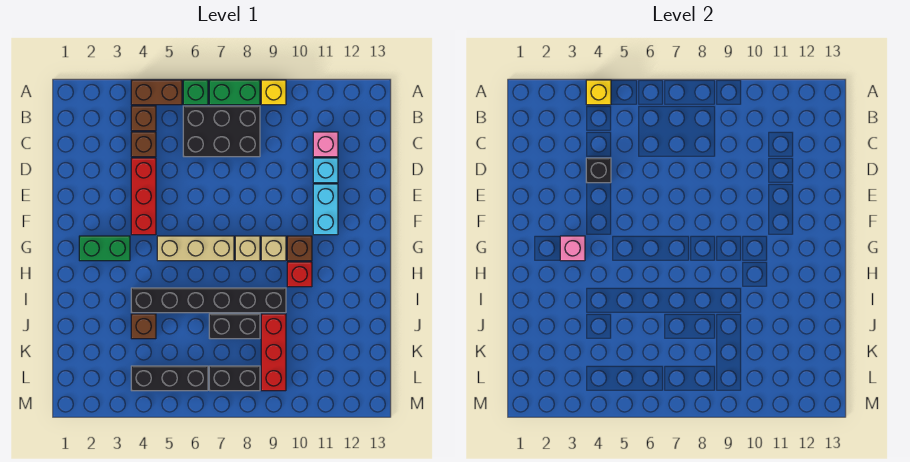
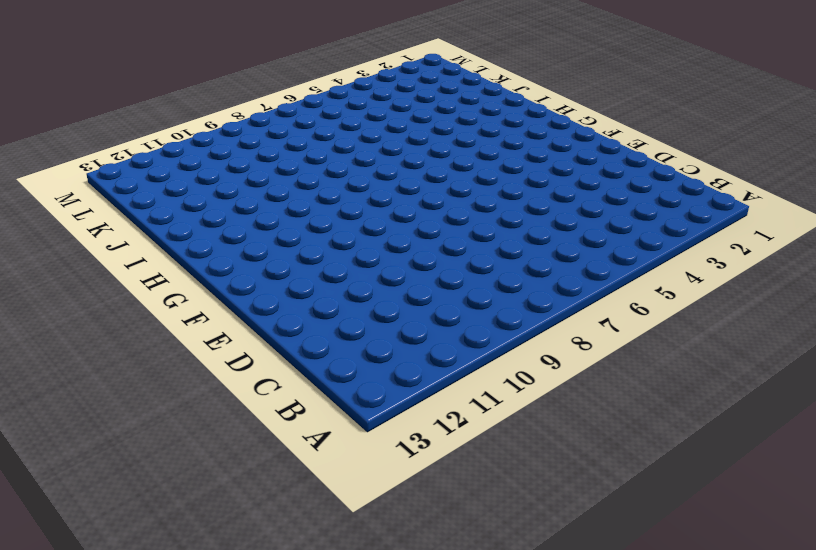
none -> brown brick A4:A5 level 1
none -> green brick A6 level 1
none -> green brick A7:A8 level 1

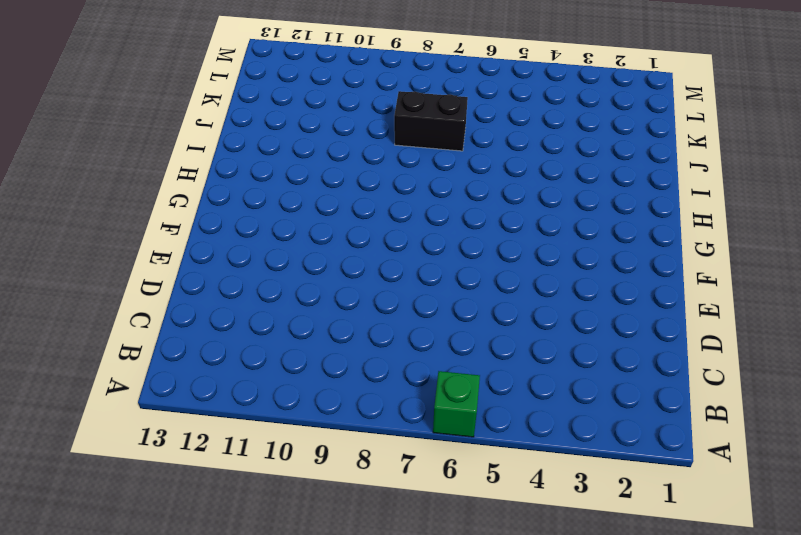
none -> brown brick A4:A5 level 1
none -> green brick A7:A8 level 1
none -> yellow brick A9 level 1

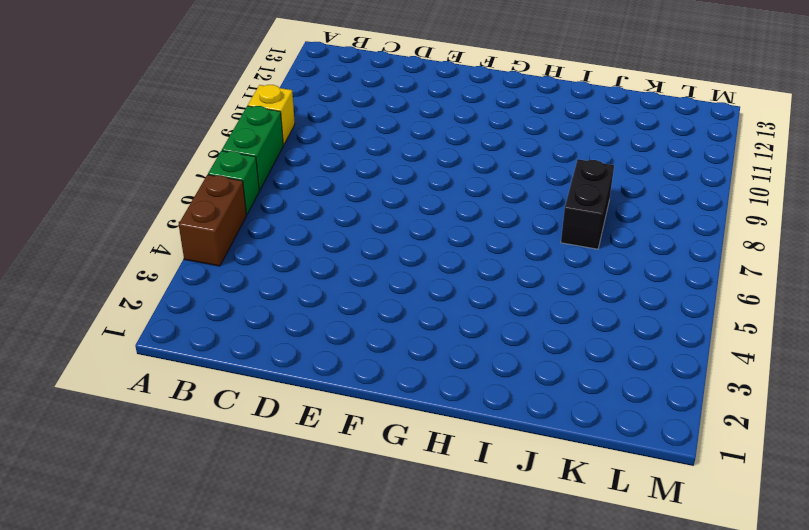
none -> brown brick B4 level 1
none -> black brick B6:C8 level 1
none -> brown brick C4 level 1

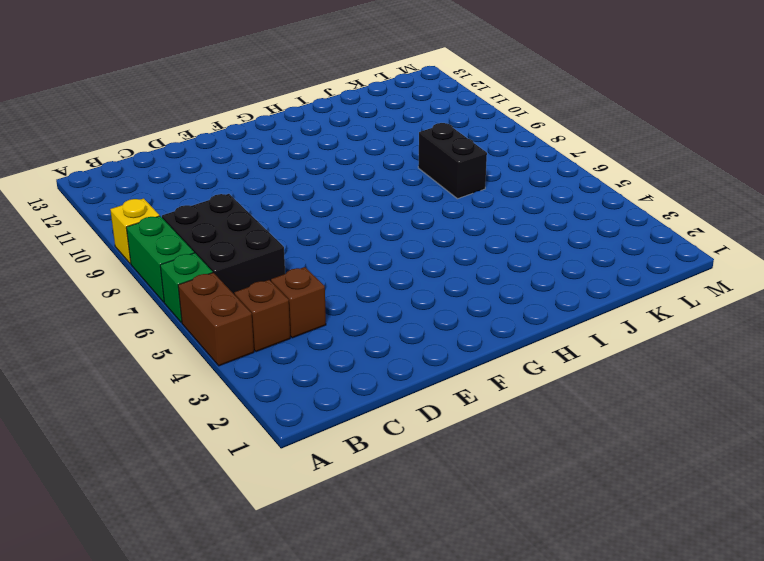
none -> pink brick C11 level 1
none -> red brick D4:F4 level 1
none -> cyan brick D11 level 1

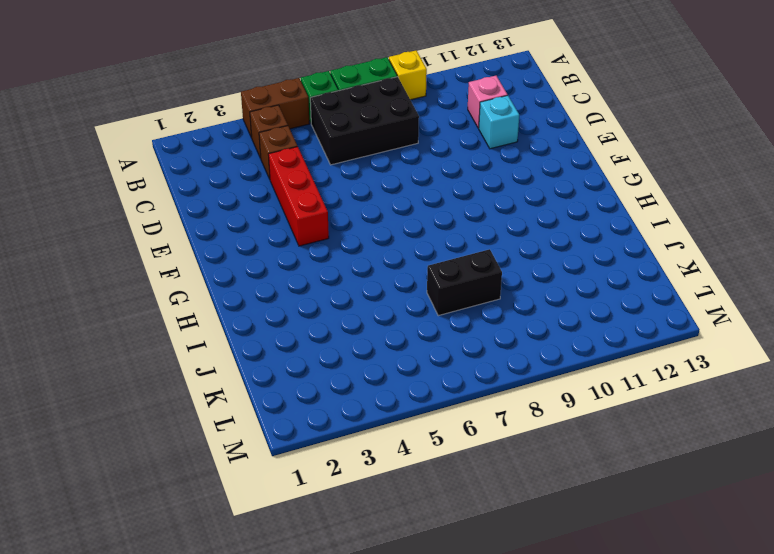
none -> cyan brick E11:F11 level 1
none -> green brick G2:G3 level 1
none -> tan brick G5:G7 level 1

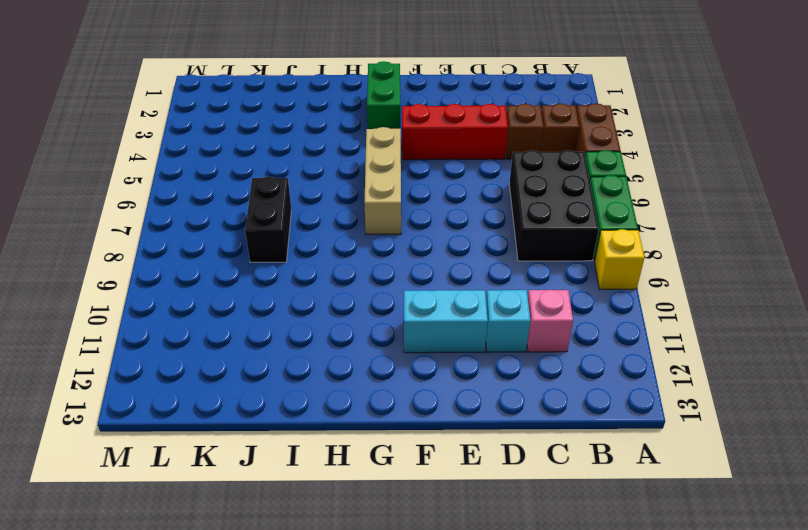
none -> tan brick G8 level 1
none -> tan brick G9 level 1
none -> brown brick G10 level 1

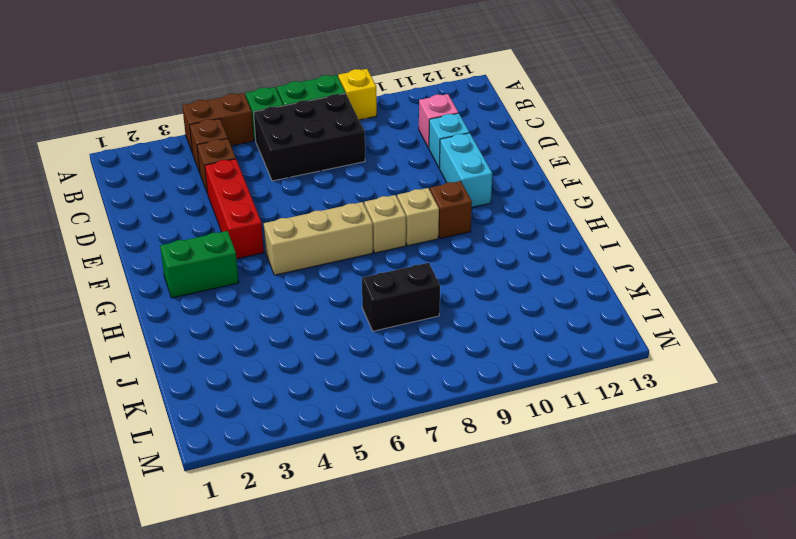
none -> red brick H10 level 1
none -> black brick I4:I9 level 1
none -> brown brick J4 level 1

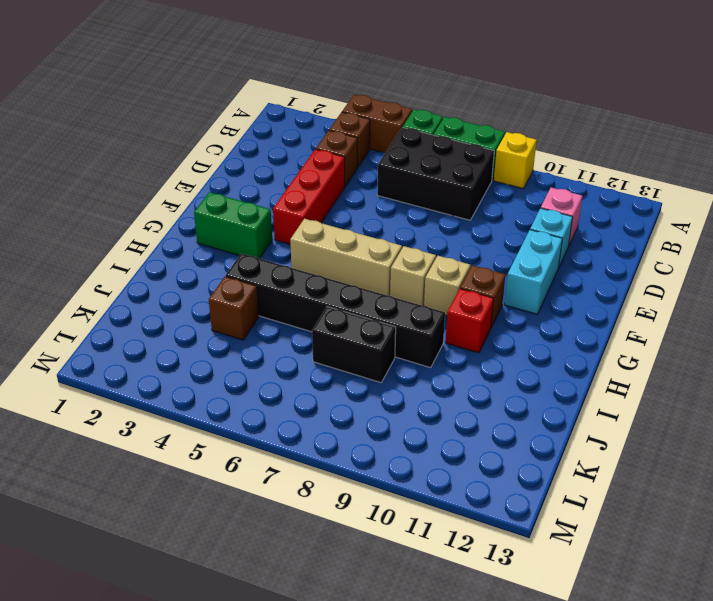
none -> red brick J9:L9 level 1
none -> black brick L4:L6 level 1
none -> black brick L7:L8 level 1

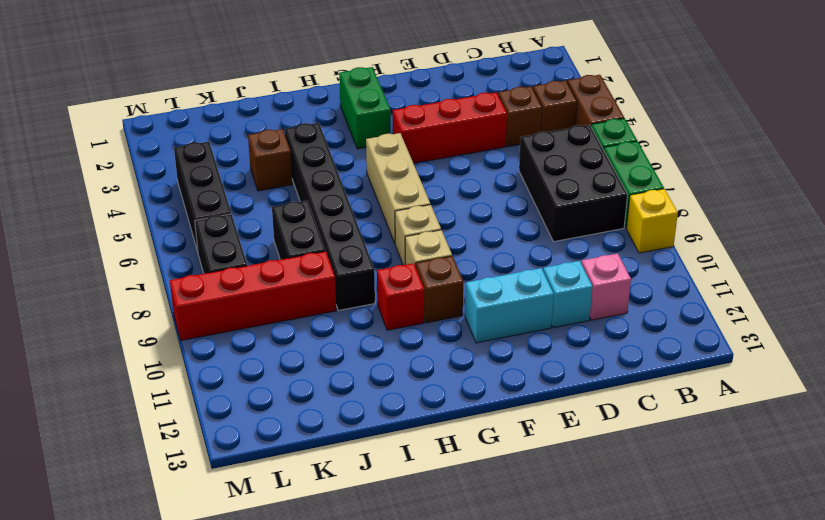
red brick J9:M9 level 1 -> red brick J9:L9 level 1
none -> yellow brick A4 level 2
none -> black brick D4 level 2
none -> pink brick G3 level 2

